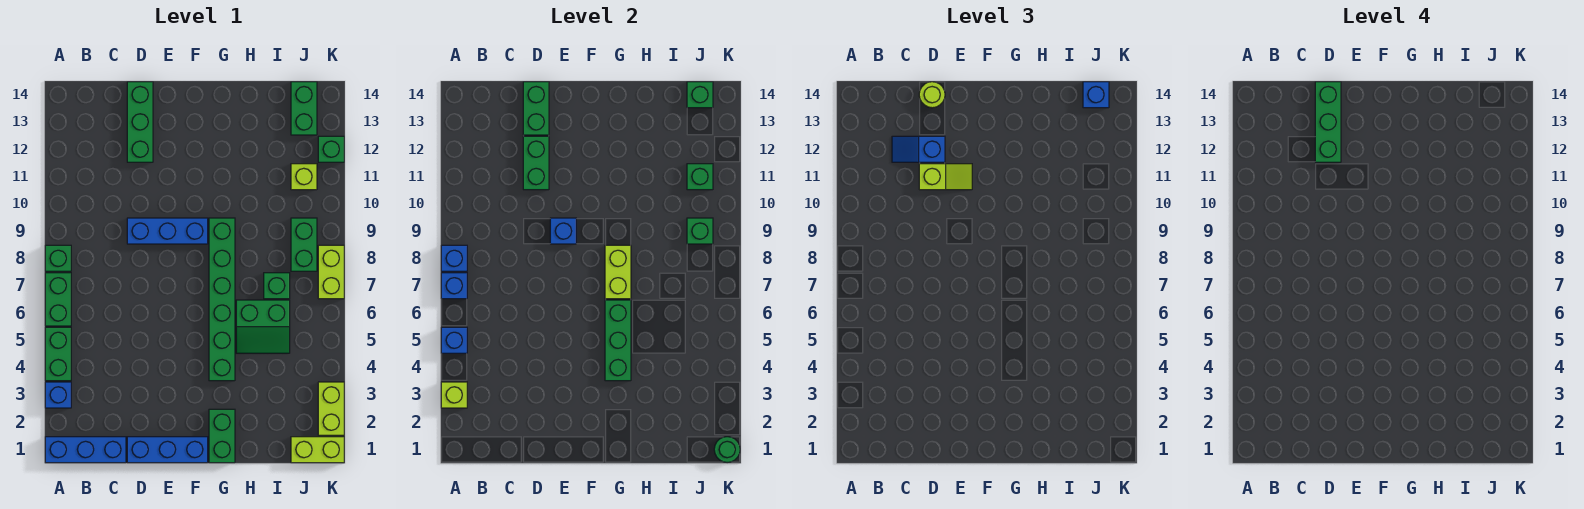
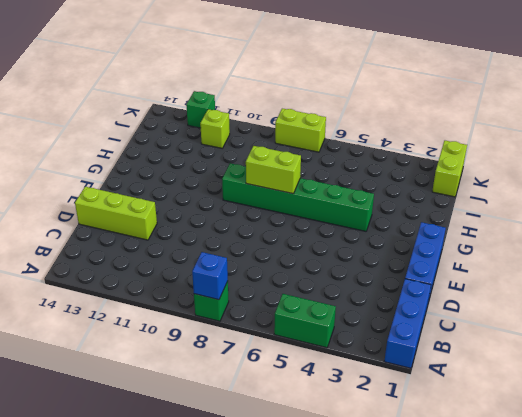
lime brick D12:D14 level 1 -> green brick D12:D14 level 1
none -> blue brick A3 level 1
none -> green brick A6:A7 level 1
none -> blue brick D9:F9 level 1
none -> green brick G1:G2 level 1

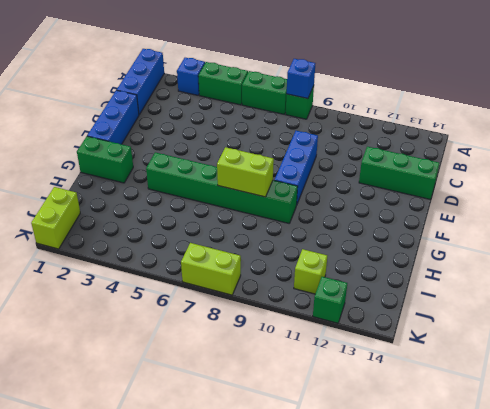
none -> green slope H5:I6 level 1 top 6
none -> green brick I7 level 1
none -> green brick J8:J9 level 1
none -> green brick J13:J14 level 1

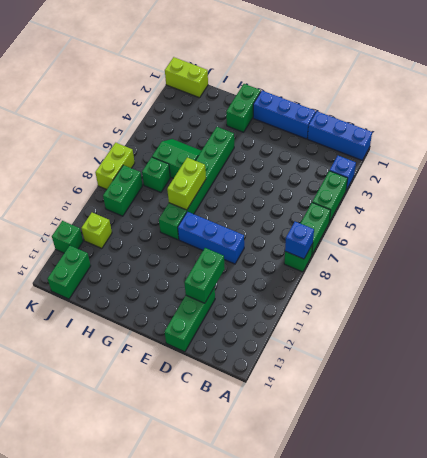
none -> lime brick K2:K3 level 1
none -> lime brick A3 level 2
none -> blue brick A5 level 2
none -> blue brick A7 level 2

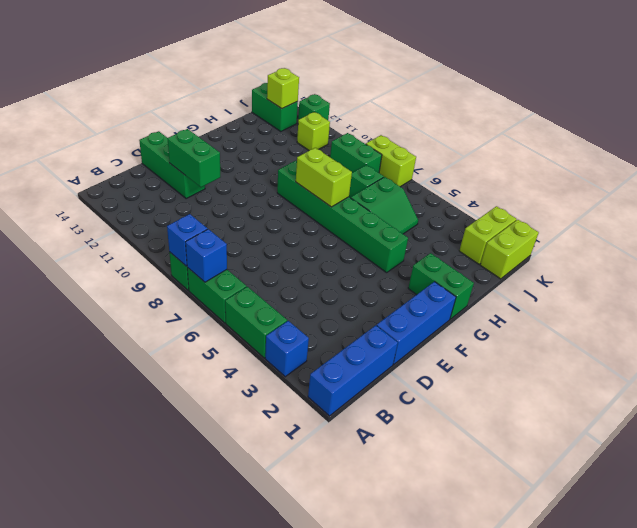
lime brick J2:K2 level 1 -> lime brick K2:K3 level 1
lime brick J13 level 2 -> lime brick A3 level 2
none -> blue brick D9:F9 level 1
none -> blue brick A5 level 2
none -> green brick D13:D14 level 2
none -> blue brick E9 level 2

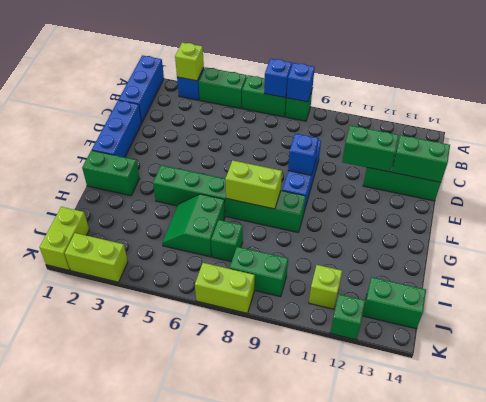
none -> blue brick A5 level 2
none -> green brick G4:G6 level 2
none -> green brick J9 level 2
none -> green brick J11 level 2

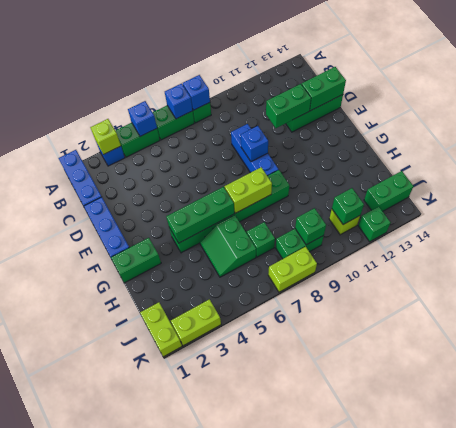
none -> green brick J14 level 2
none -> green round brick K1 level 2
none -> blue slope C12:D12 level 3 top D
none -> lime slope D11:E11 level 3 top D

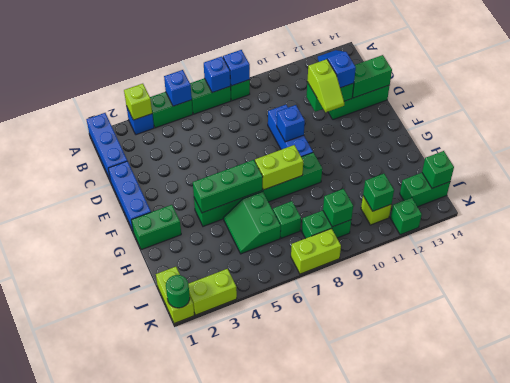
none -> lime round brick D14 level 3
none -> blue brick J14 level 3
none -> green brick D12:D14 level 4

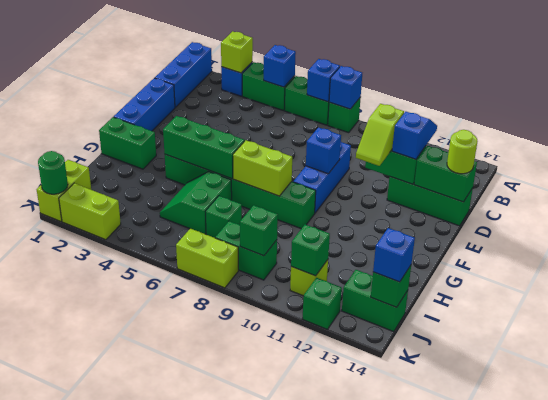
none -> green brick D12:D14 level 4

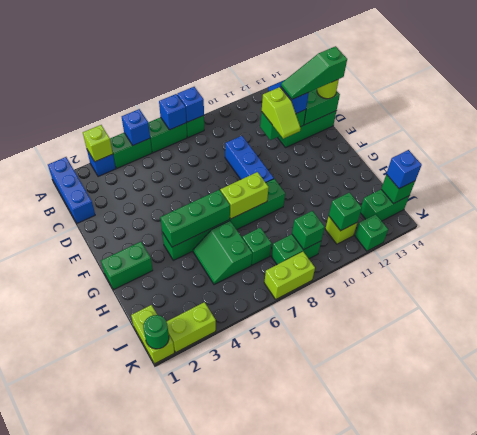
green slope D12:D14 level 4 top 14 -> green brick D12:D14 level 4
none -> blue brick D1:F1 level 1
none -> blue brick E9 level 2

